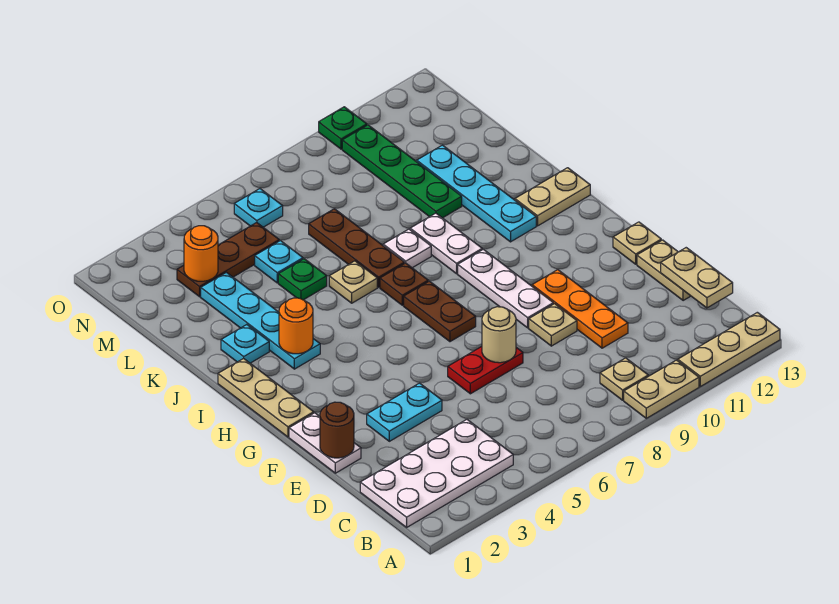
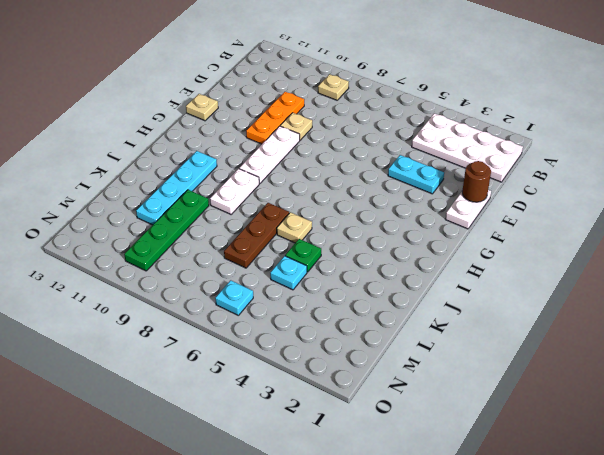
none -> tan plate A9:A10 level 1
none -> tan plate A11:A13 level 1
none -> tan plate D13:E13 level 1
none -> red plate E6:E7 level 1

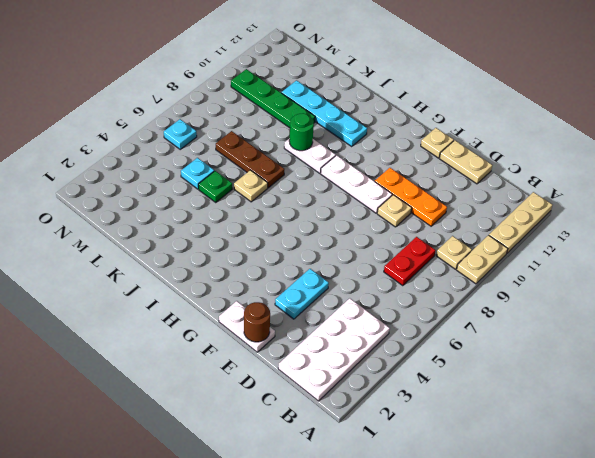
red plate C7:C8 level 1 -> red plate E6:E7 level 1
green round brick J9 level 2 -> none
none -> tan plate G1:I1 level 1
none -> brown plate G7:H7 level 1
none -> cyan plate I3:L3 level 1
none -> brown plate I7 level 1

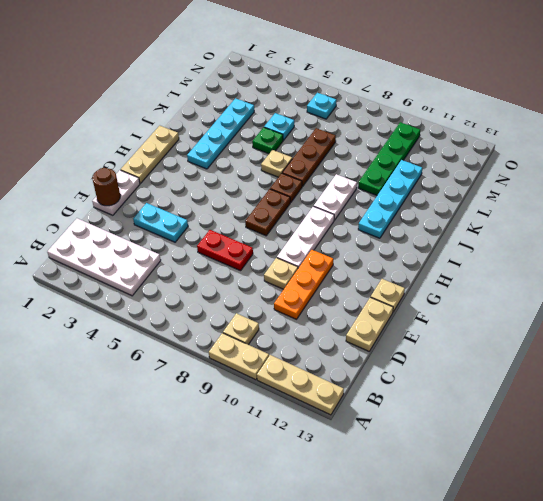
none -> tan plate I12:I13 level 1
none -> cyan plate J2 level 1
none -> white plate J8 level 1
none -> brown plate M3:M5 level 1

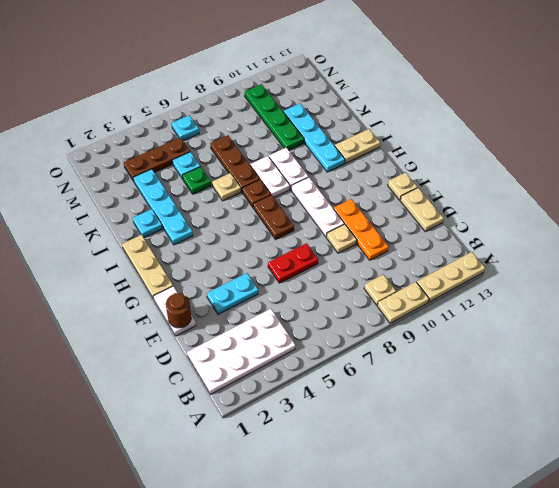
white plate I8:J8 level 1 -> white plate J8 level 1
none -> green plate O10 level 1
none -> tan plate C13:D13 level 2
none -> tan round brick E7 level 2
none -> orange round brick I3 level 2

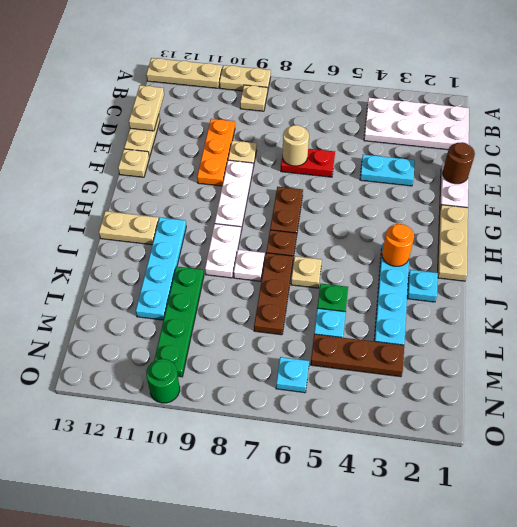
green round brick O10 level 1 -> green plate O10 level 1
none -> orange round brick M3 level 2

